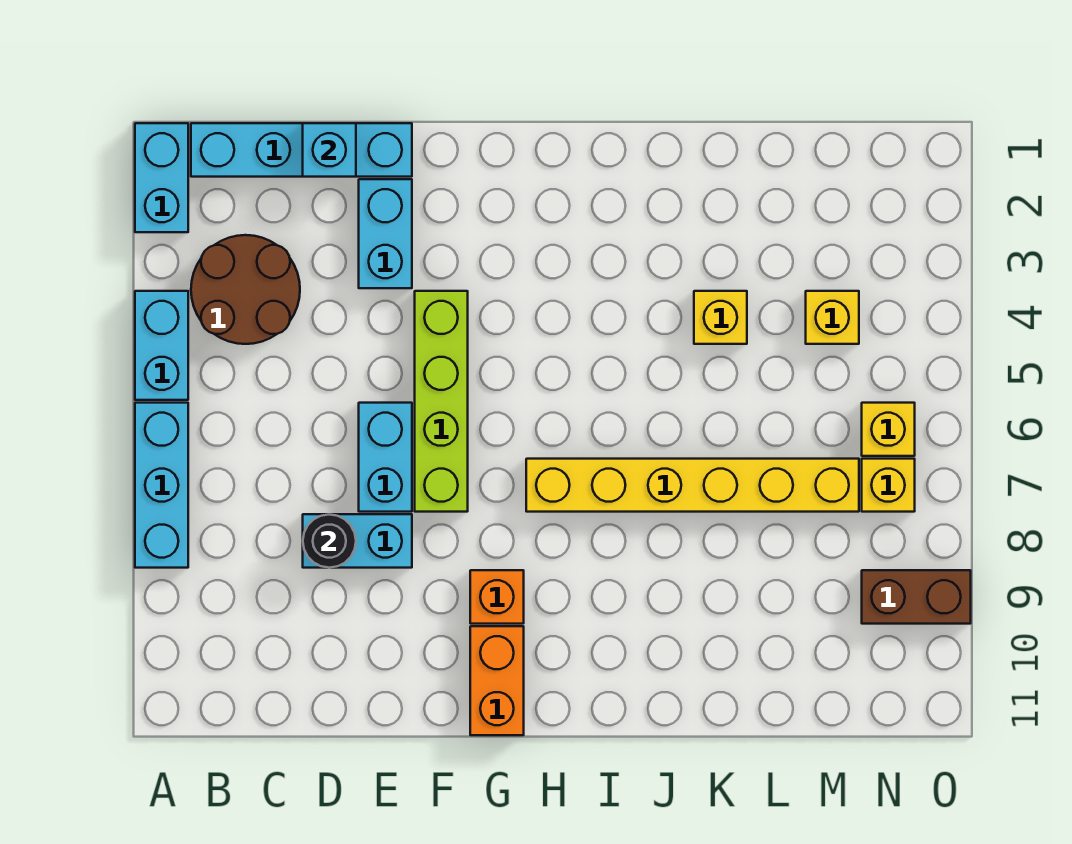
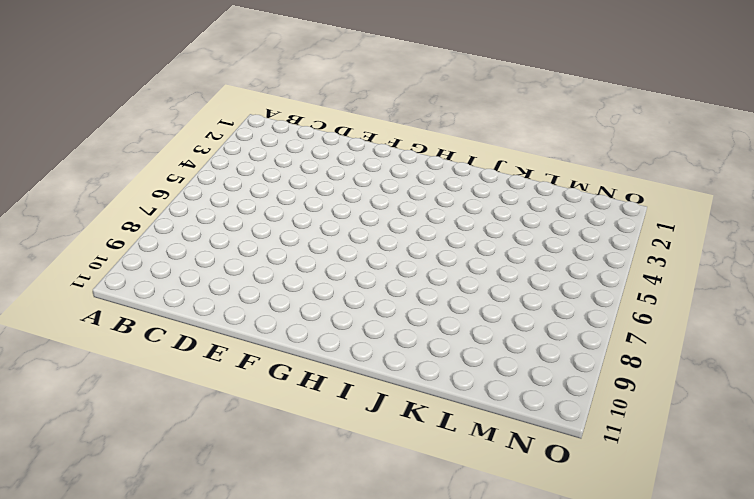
none -> cyan brick A1:A2 level 1
none -> cyan brick A4:A5 level 1
none -> cyan brick A6:A8 level 1

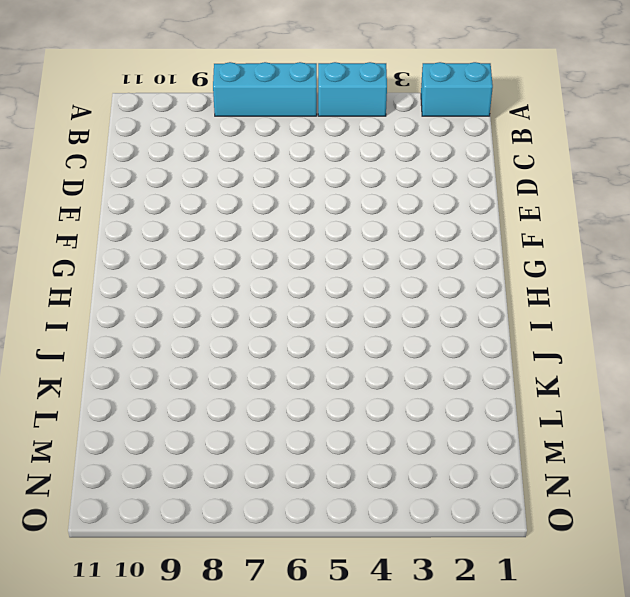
none -> cyan brick B1:E1 level 1
none -> brown round brick B3:C4 level 1
none -> cyan brick D8:E8 level 1

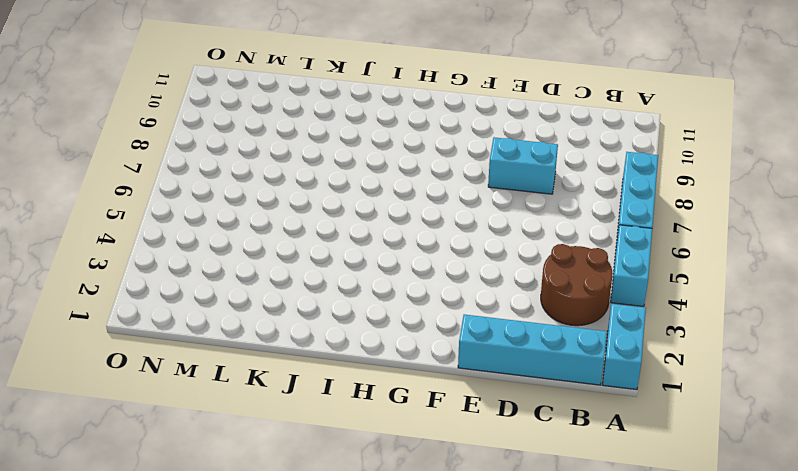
none -> cyan brick E2:E3 level 1
none -> cyan brick E6:E7 level 1
none -> lime brick F4:F7 level 1

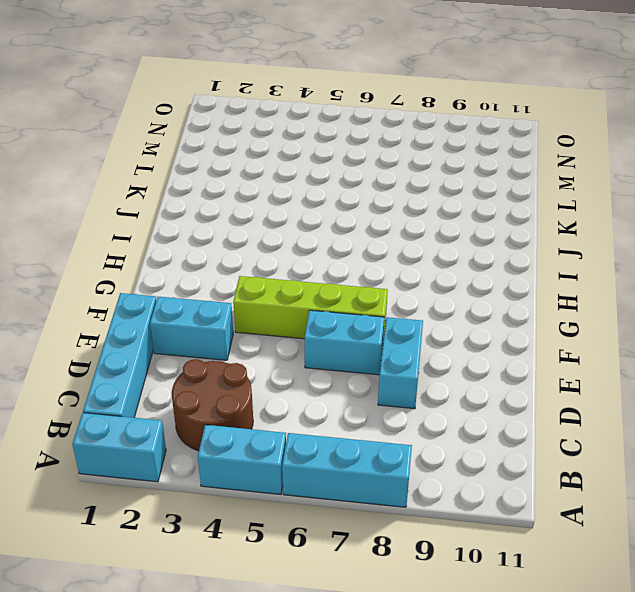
none -> orange brick G9 level 1
none -> orange brick G10:G11 level 1
none -> yellow brick H7:M7 level 1

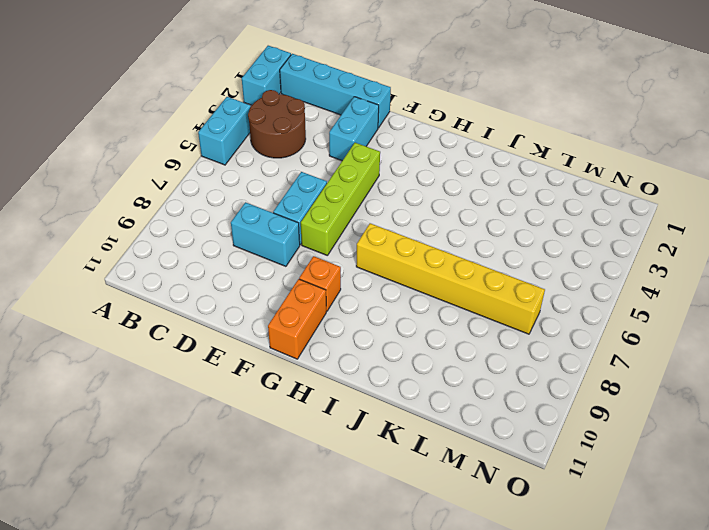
none -> cyan brick A6:A8 level 1
none -> yellow brick K4 level 1
none -> yellow brick M4 level 1

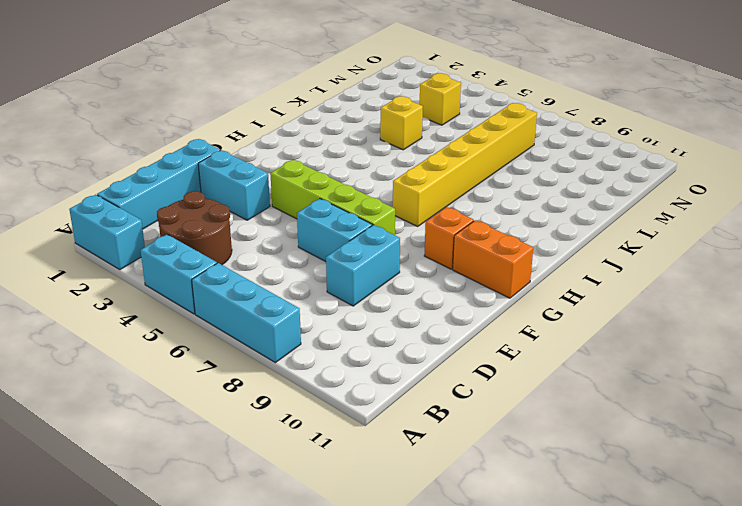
none -> yellow brick N6 level 1
none -> yellow brick N7 level 1
none -> brown brick N9:O9 level 1

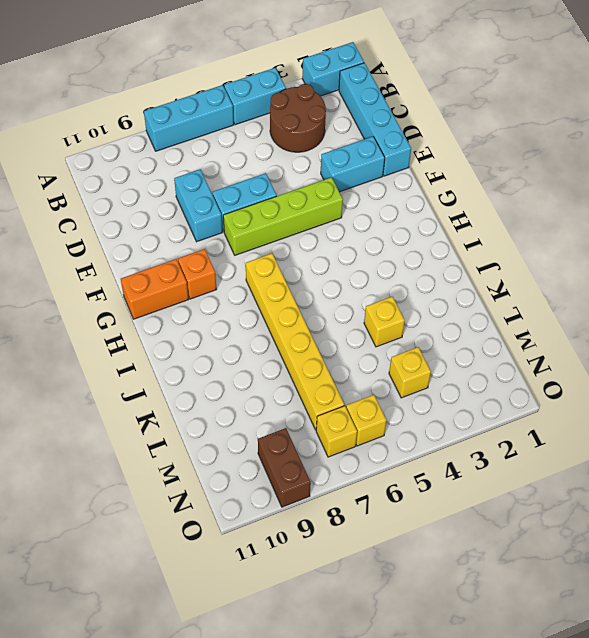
none -> cyan brick D1 level 2
none -> black round brick D8 level 2

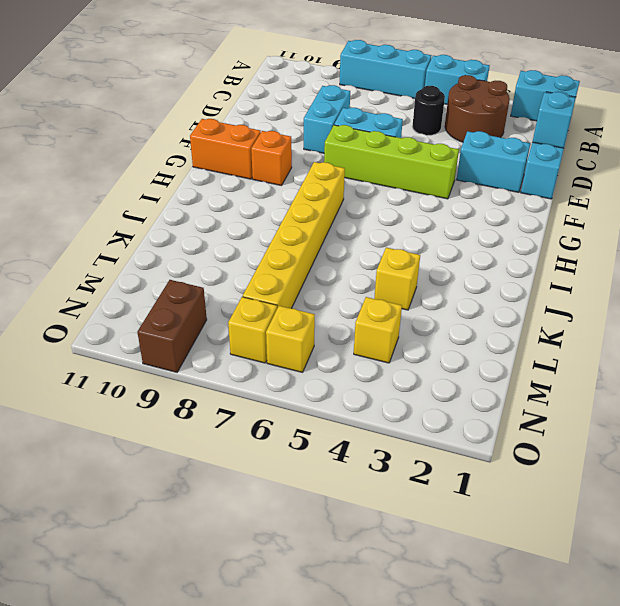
black round brick C5 level 1 -> black round brick D8 level 2

